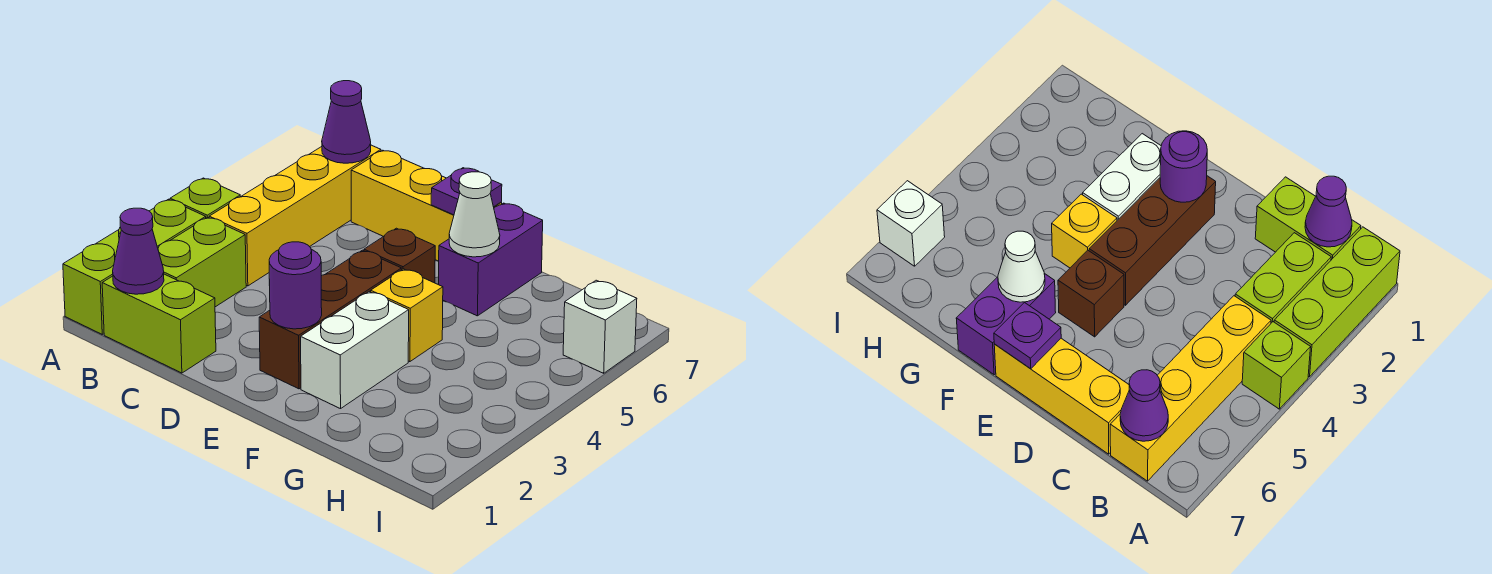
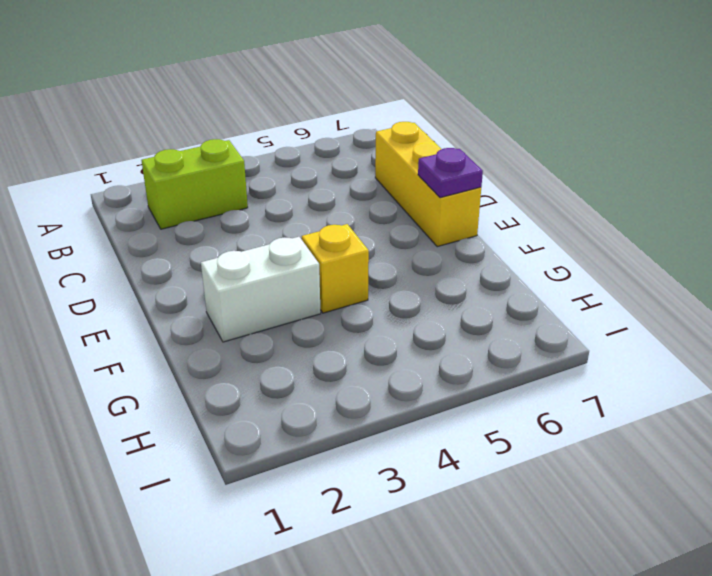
none -> lime brick A1:A3 level 1
none -> lime brick A4 level 1
none -> lime brick B1:C1 level 1

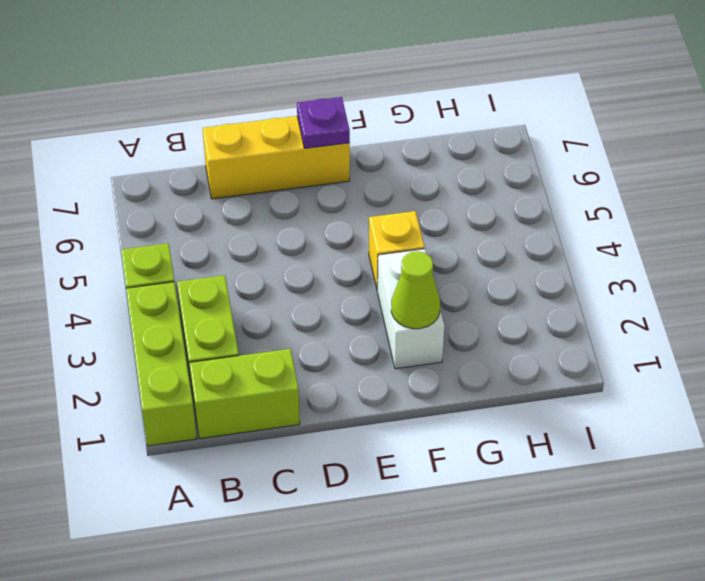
lime cone F2 level 2 -> none
none -> yellow brick B4:B7 level 1
none -> brown brick E2:E4 level 1
none -> brown brick E5 level 1

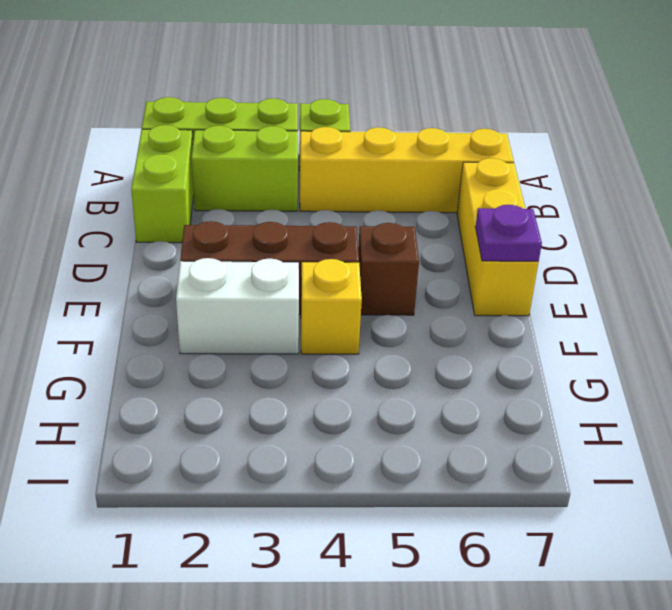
none -> purple brick F6:F7 level 1
none -> white brick I6 level 1
none -> purple cone B1 level 2

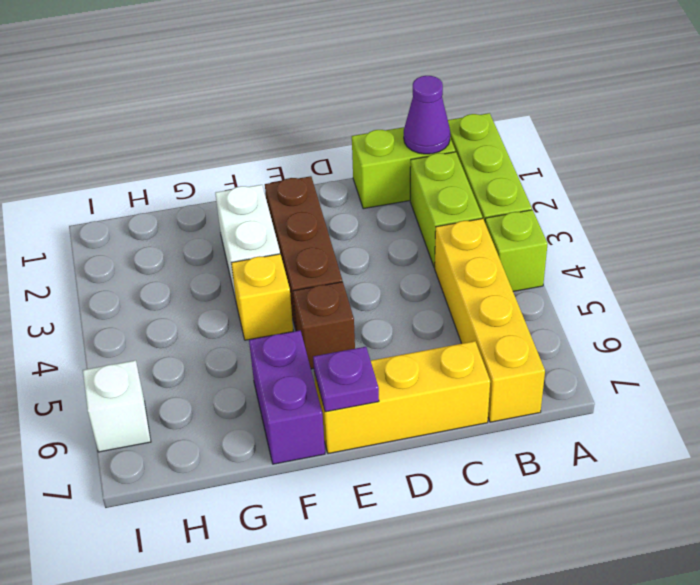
none -> purple cone B7 level 2
none -> purple round brick E2 level 2
none -> white cone F6 level 2

